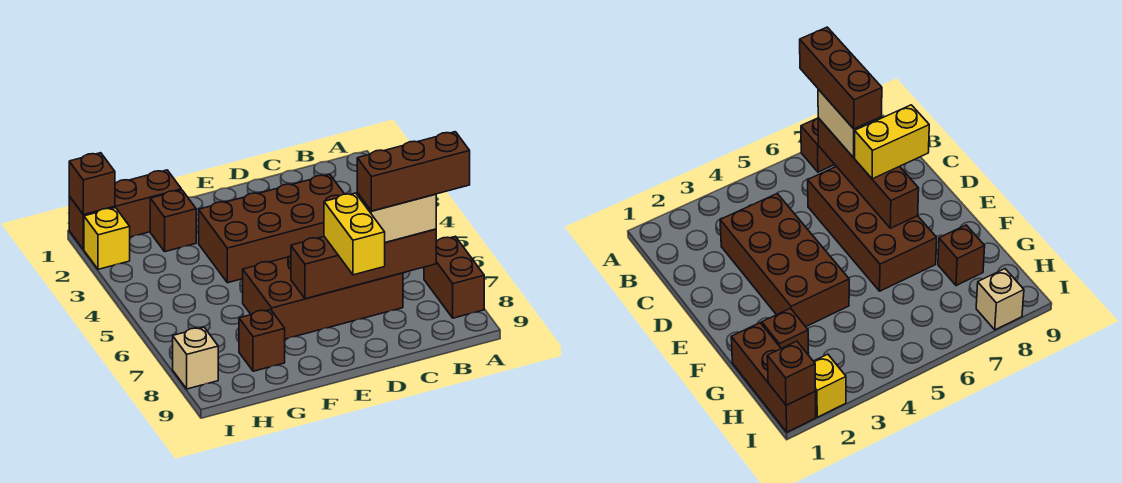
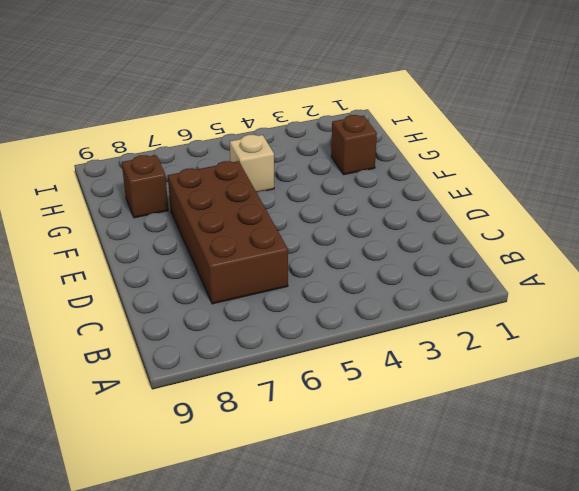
tan brick G5 level 1 -> tan brick I8 level 1
none -> brown brick A7:A8 level 1
none -> brown brick C3:F4 level 1
none -> brown brick G1:I1 level 1

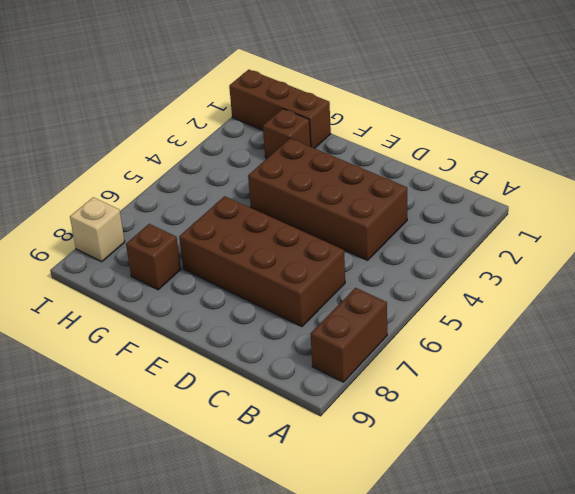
none -> yellow brick I2 level 1
none -> brown brick B7:E7 level 2
none -> brown brick I1 level 2

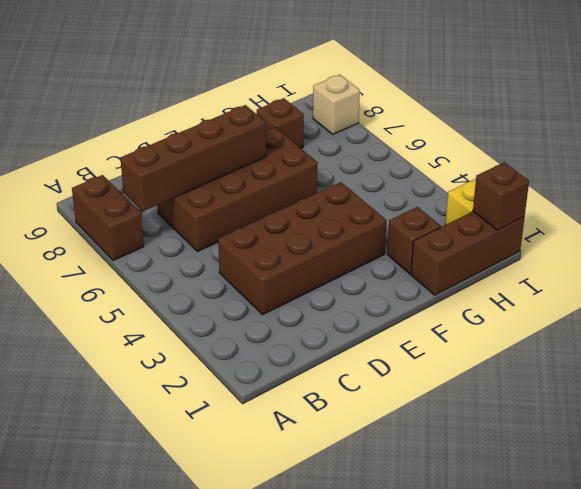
none -> tan brick B7:C7 level 3
none -> yellow brick D7:D8 level 3
none -> brown brick A7:C7 level 4

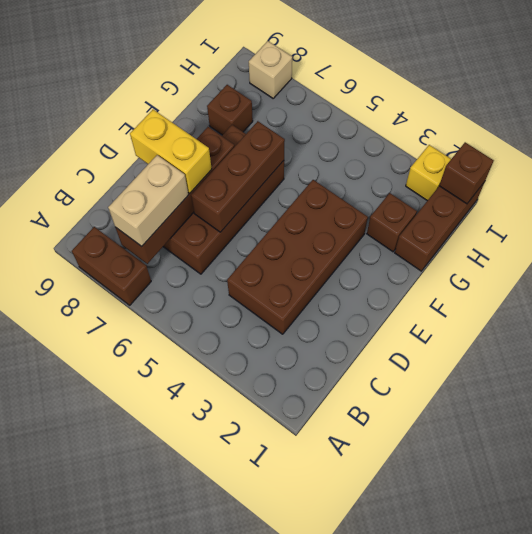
brown brick D6:F6 level 2 -> brown brick A7:C7 level 4

